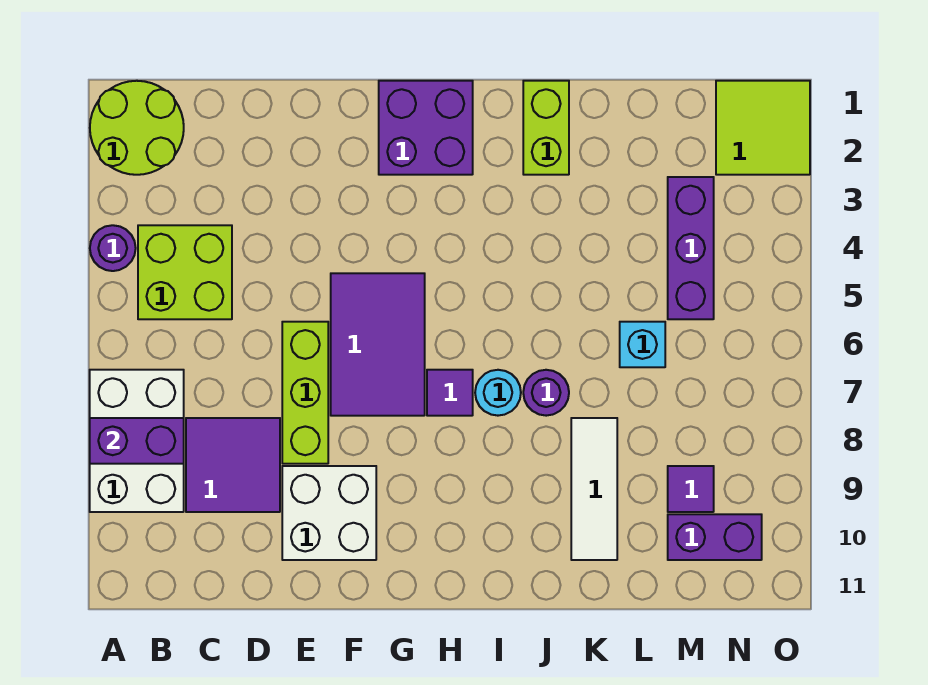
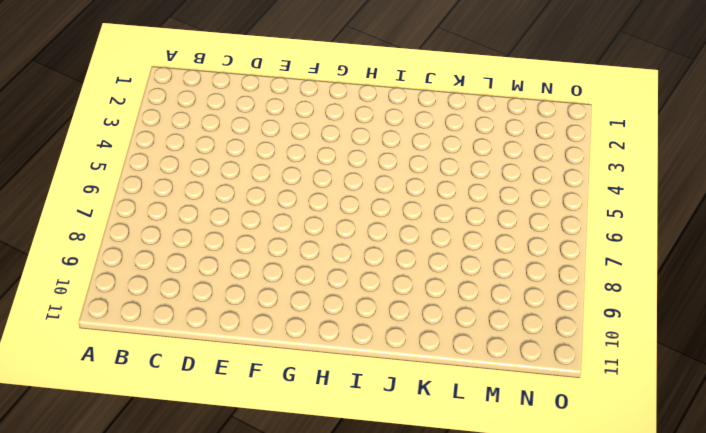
none -> lime round brick A1:B2 level 1
none -> purple round brick A4 level 1
none -> white brick A7:B9 level 1

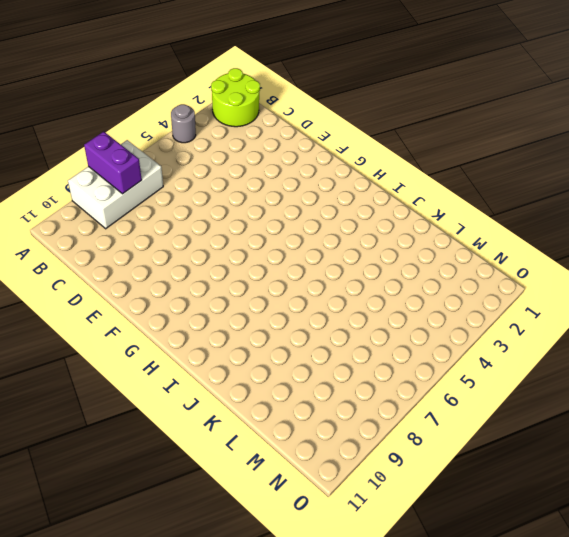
grey round brick A4 level 1 -> purple round brick A4 level 1
none -> lime brick B4:C5 level 1
none -> purple tile C8:D9 level 1
none -> lime brick E6:E8 level 1

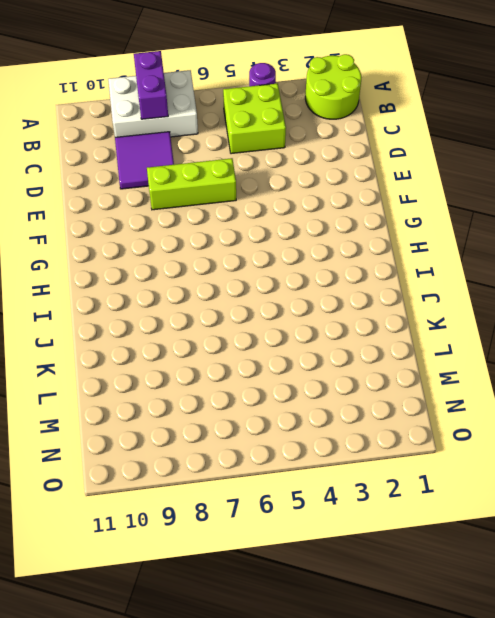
none -> white brick E9:F10 level 1
none -> purple tile F5:G7 level 1
none -> purple brick G1:H2 level 1

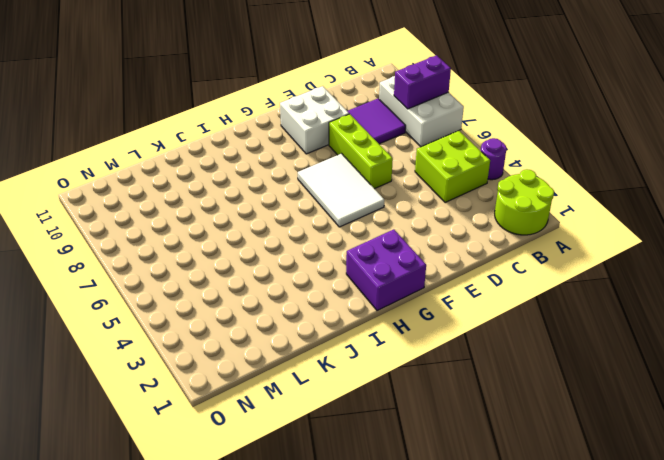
white tile F5:G7 level 1 -> purple tile F5:G7 level 1
none -> purple tile H7 level 1
none -> cyan round brick I7 level 1
none -> lime brick J1:J2 level 1

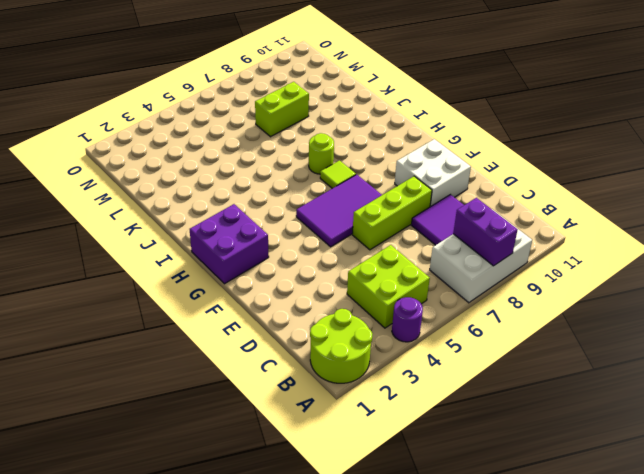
lime tile H7 level 1 -> purple tile H7 level 1
lime round brick I7 level 1 -> cyan round brick I7 level 1
lime brick L7:L8 level 1 -> lime brick J1:J2 level 1
none -> purple round brick J7 level 1
none -> white tile K8:K10 level 1
none -> cyan brick L6 level 1

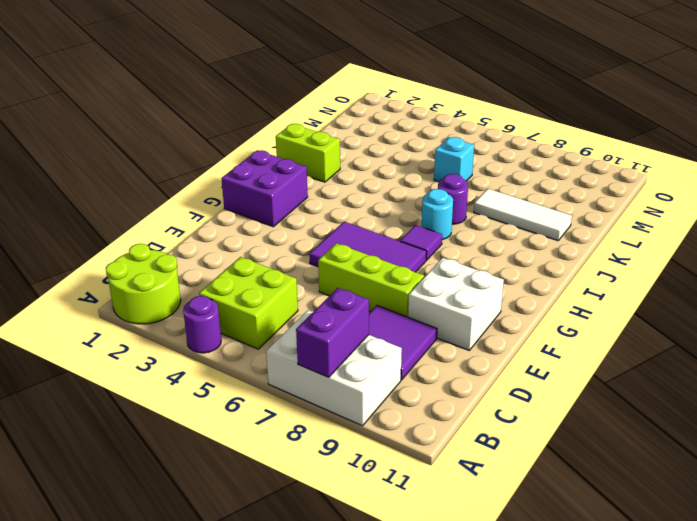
none -> purple brick M3:M5 level 1
none -> purple tile M9 level 1
none -> purple brick M10:N10 level 1

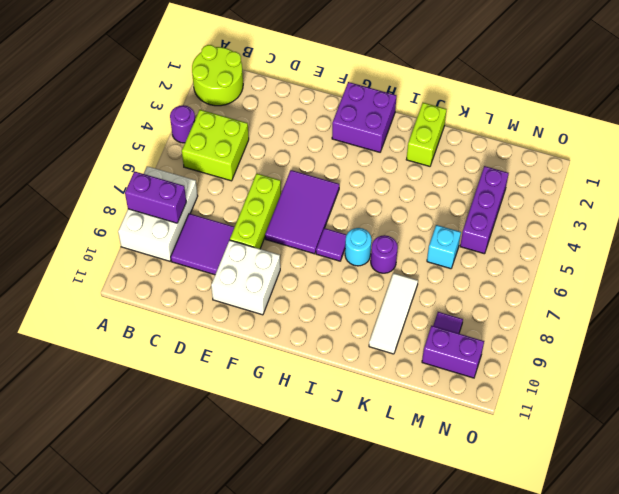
none -> lime tile N1:O2 level 1

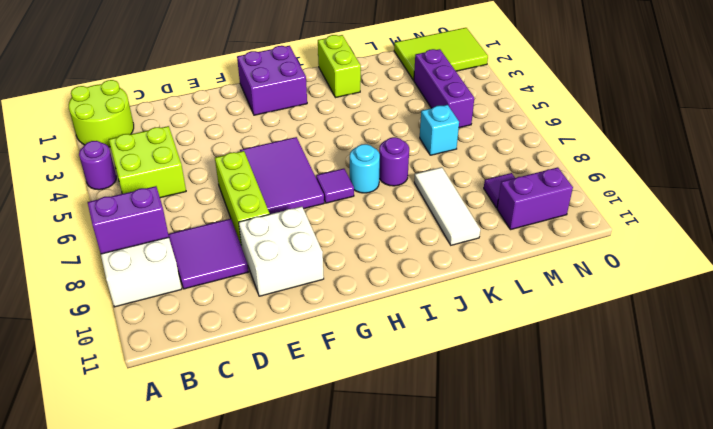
lime tile M1:O2 level 1 -> lime tile N1:O2 level 1

